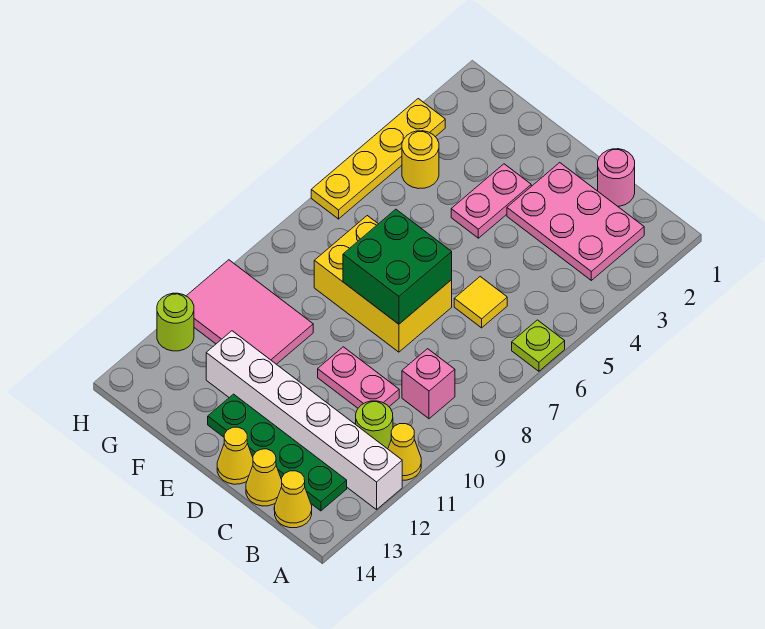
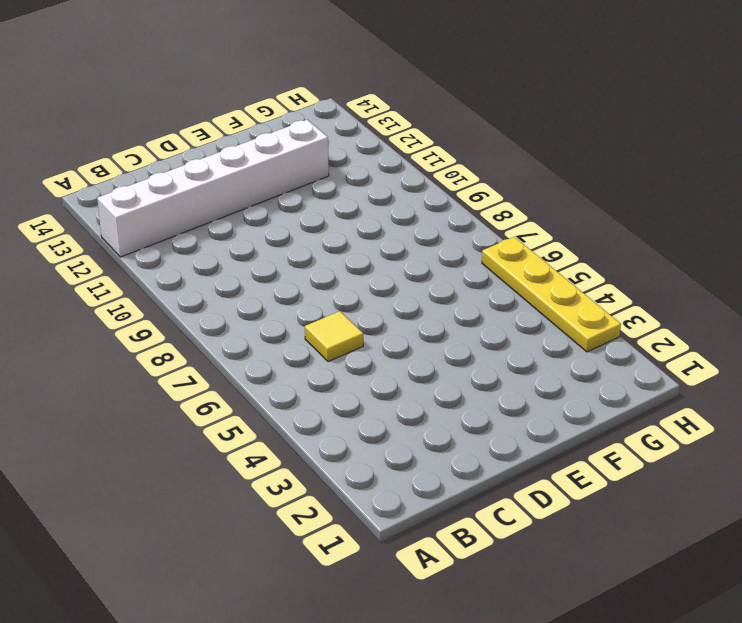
none -> lime plate A6 level 1
none -> yellow cone A11 level 1
none -> pink plate B2:D3 level 1

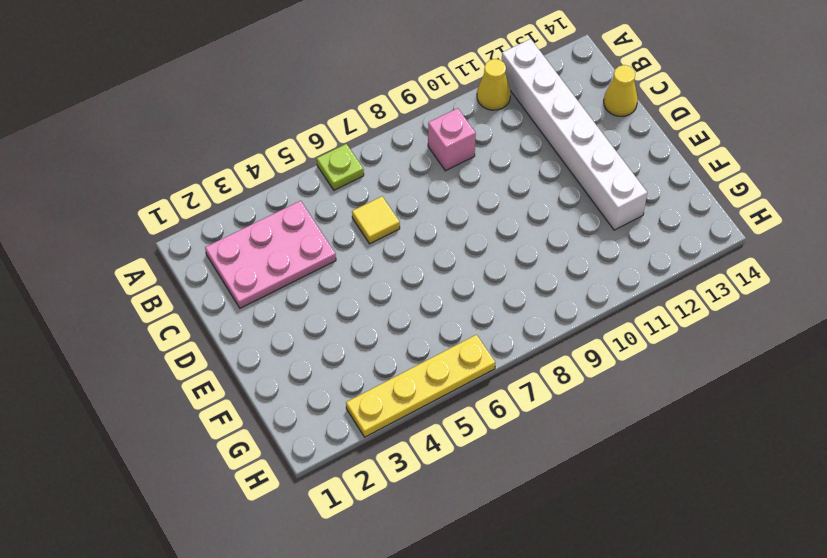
pink plate B2:C4 level 1 -> pink plate B2:D3 level 1
none -> lime round brick B11 level 1
none -> green plate B13:E13 level 1
none -> yellow cone B14 level 1

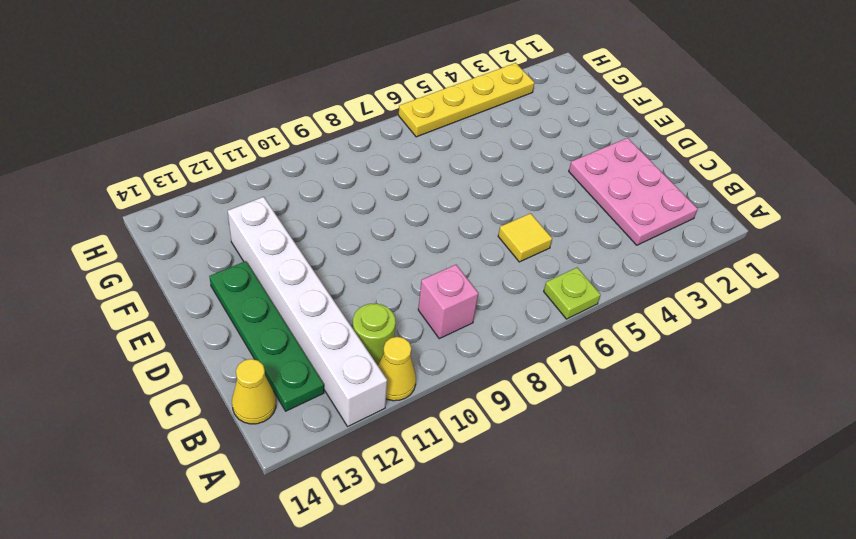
none -> pink round brick C1 level 1
none -> pink plate C10:D10 level 1
none -> yellow cone C14 level 1

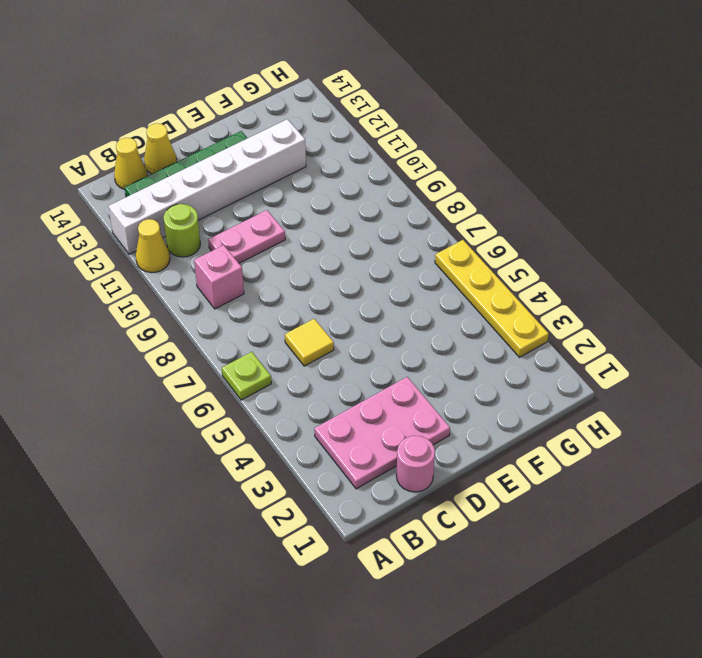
none -> yellow brick D7:F8 level 1
none -> yellow cone D14 level 1
none -> pink plate E3:E4 level 1

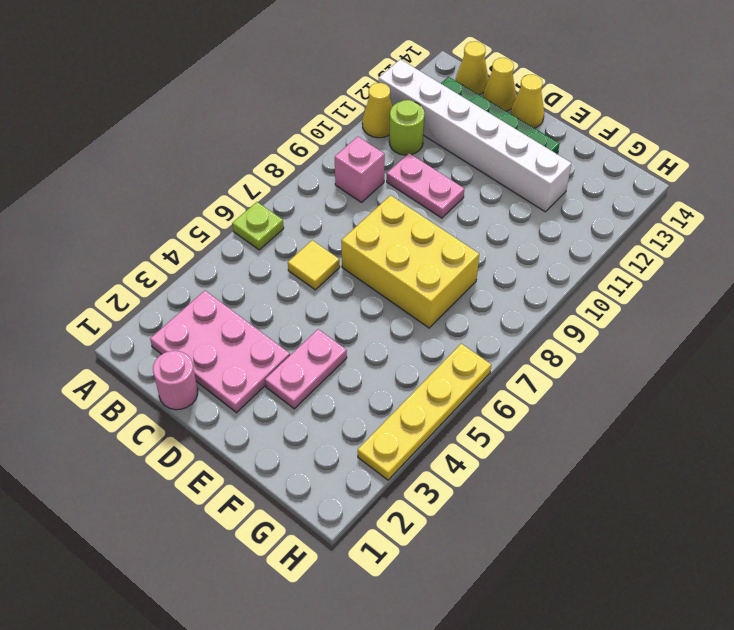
none -> pink tile F10:H11 level 1
none -> yellow round brick G4 level 1
none -> lime round brick H12 level 1

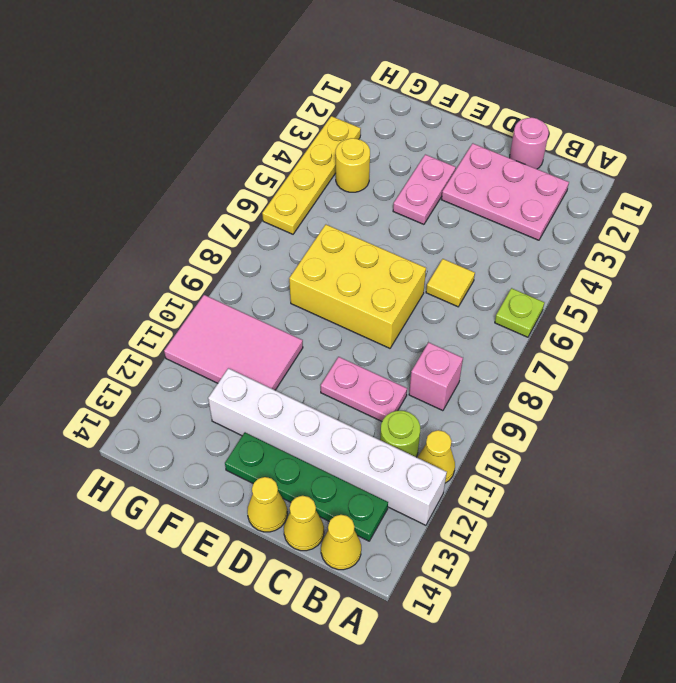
none -> lime round brick H12 level 1
none -> green brick D7:E8 level 2

